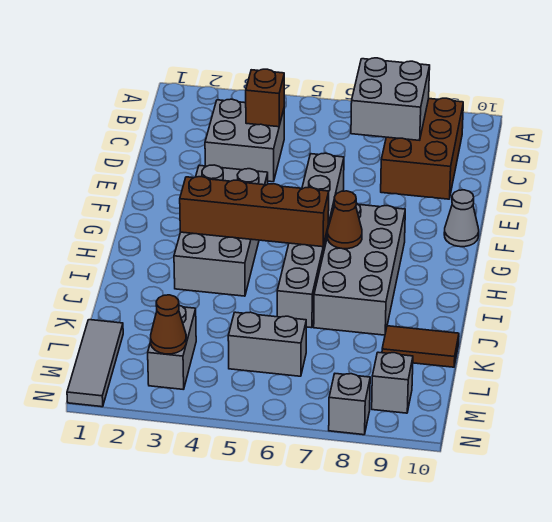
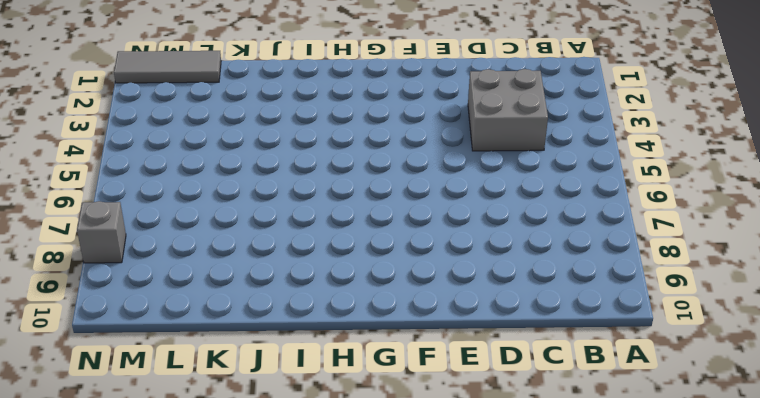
none -> brown brick B8:D9 level 1
none -> grey brick E6:J6 level 1
none -> grey brick F3:I4 level 1

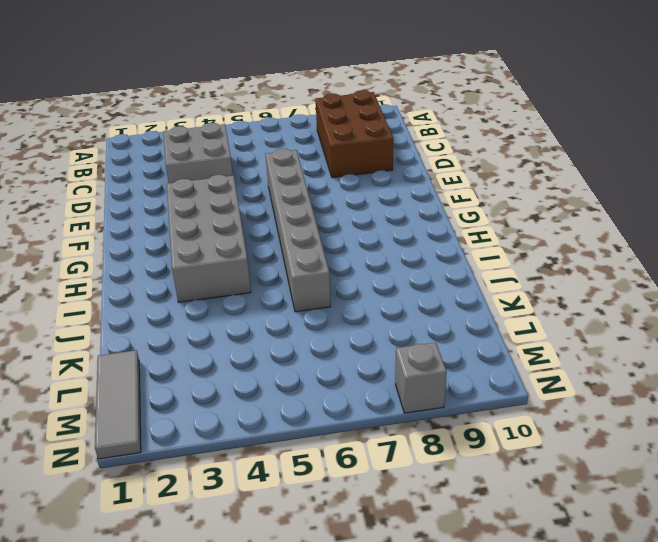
none -> grey cone F10 level 1
none -> grey brick G7:J8 level 1
none -> brown tile K9:K10 level 1

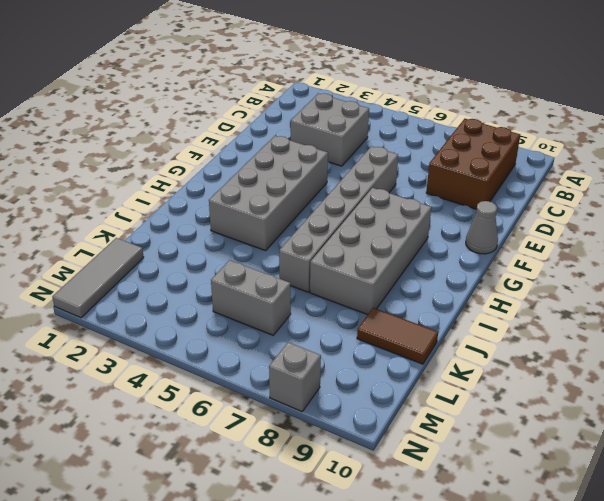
none -> grey brick L3:M3 level 1
none -> grey brick M9 level 1
none -> grey brick B7:C8 level 2

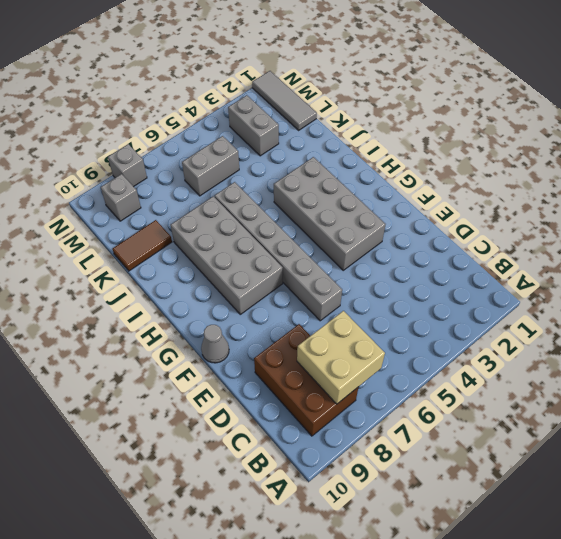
tan brick B7:C8 level 2 -> grey brick B7:C8 level 2
none -> grey brick C3:D4 level 1
none -> brown brick C4 level 2
none -> brown brick H3:H6 level 2

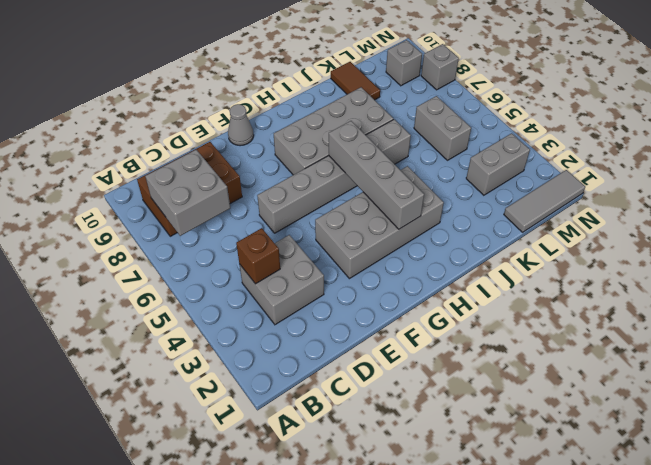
grey brick H3:H6 level 2 -> brown brick H3:H6 level 2
none -> brown cone H7 level 2
none -> brown cone M3 level 2

